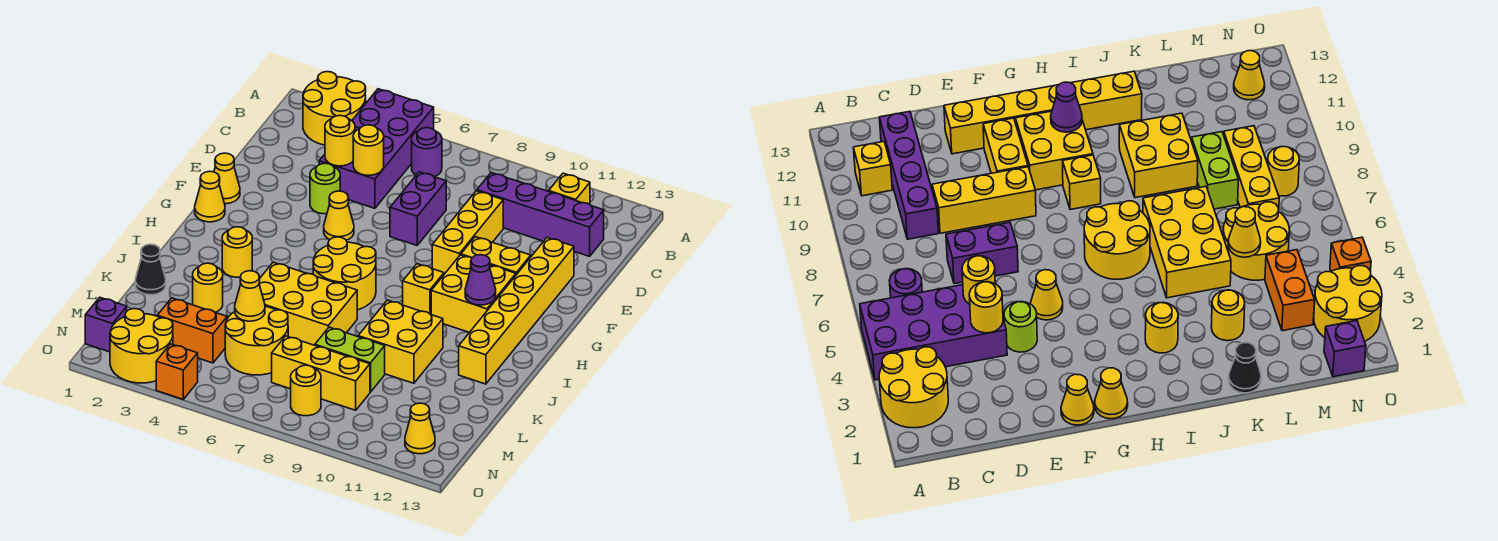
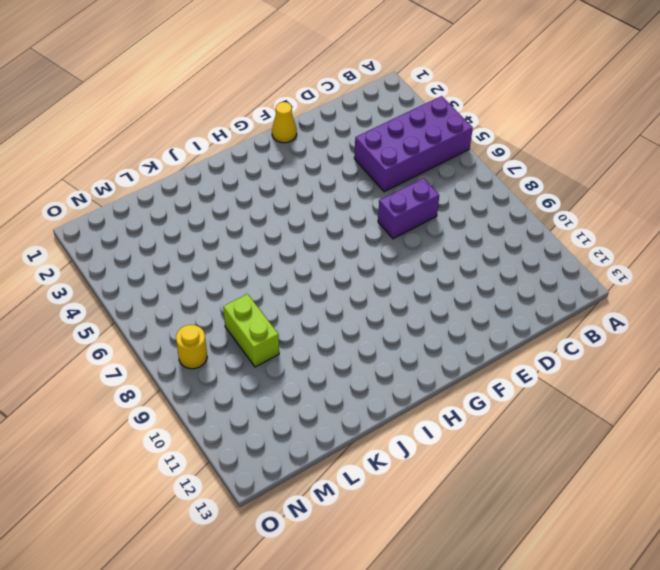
none -> yellow round brick A2:B3 level 1
none -> purple round brick B6 level 1
none -> yellow brick B11 level 1
none -> purple brick C9:C12 level 1

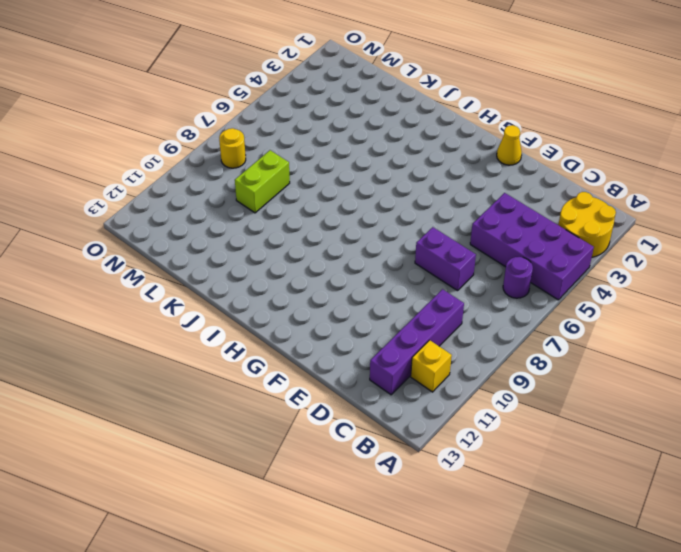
none -> yellow brick D9:F9 level 1
none -> lime round brick E4 level 1
none -> yellow brick E12:J12 level 1
none -> yellow cone F5 level 1

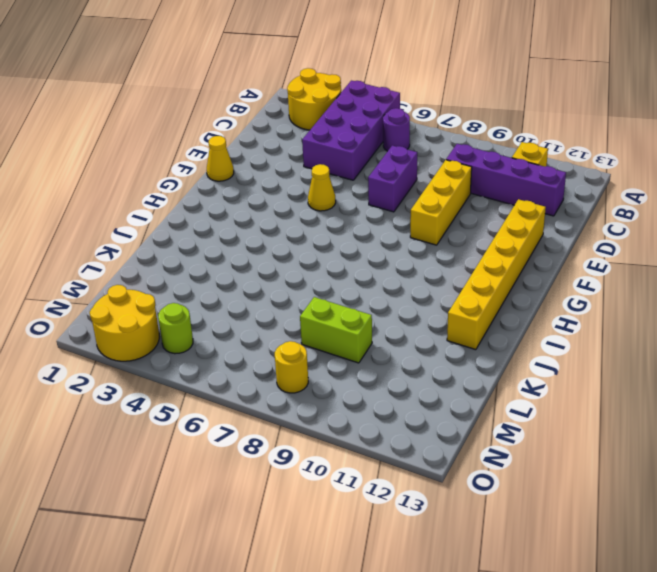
lime round brick N4 level 1 -> lime round brick E4 level 1
none -> yellow brick F10:F11 level 1
none -> yellow cone G1 level 1
none -> yellow brick G10:H11 level 1
none -> yellow round brick H6:I7 level 1

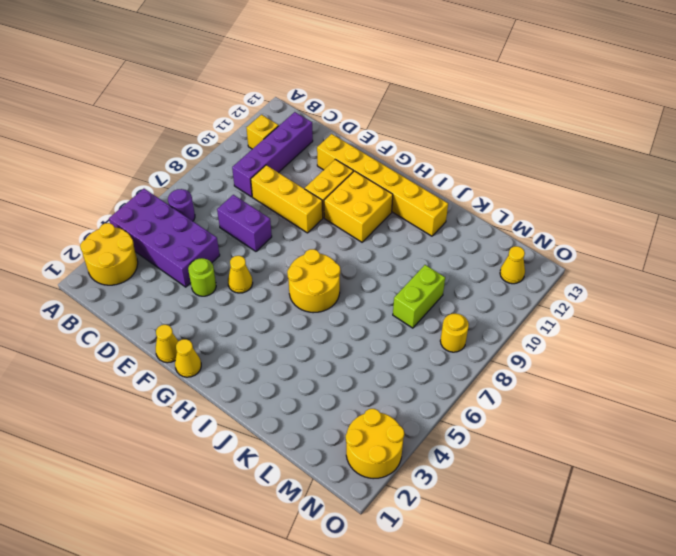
none -> yellow brick H9 level 1
none -> yellow round brick I3 level 1
none -> yellow brick J5:K7 level 1
none -> yellow brick J9:K10 level 1

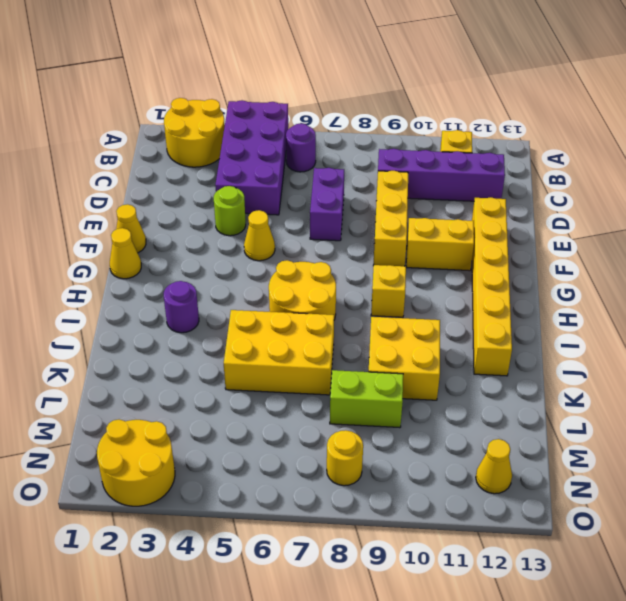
purple round brick I3 level 1 -> yellow round brick I3 level 1
none -> yellow brick G10:H11 level 1
none -> black cone K1 level 1
none -> yellow round brick K3 level 1
none -> yellow round brick L5:M6 level 1

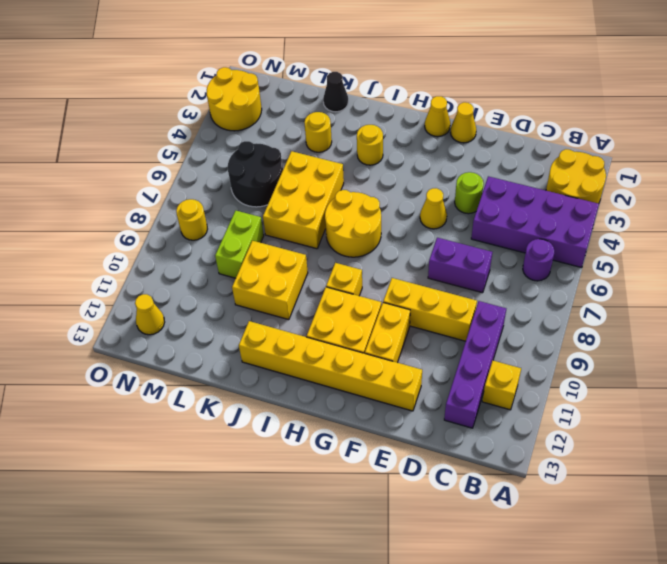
black round brick L5:M6 level 1 -> yellow round brick L5:M6 level 1
none -> orange brick M3:M4 level 1
none -> yellow brick M7:M9 level 1
none -> purple brick N1 level 1
none -> orange brick O4 level 1

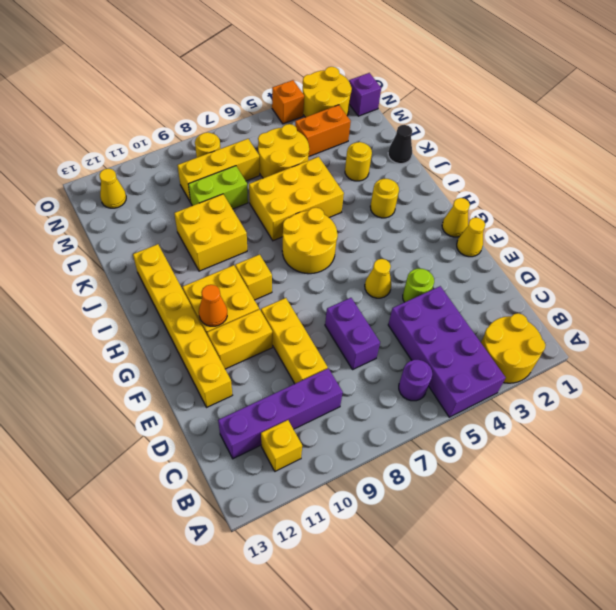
orange cone G11 level 2 -> none
none -> yellow round brick D4 level 2
none -> yellow round brick D5 level 2
none -> purple cone H11 level 2
none -> yellow cone L5 level 2

